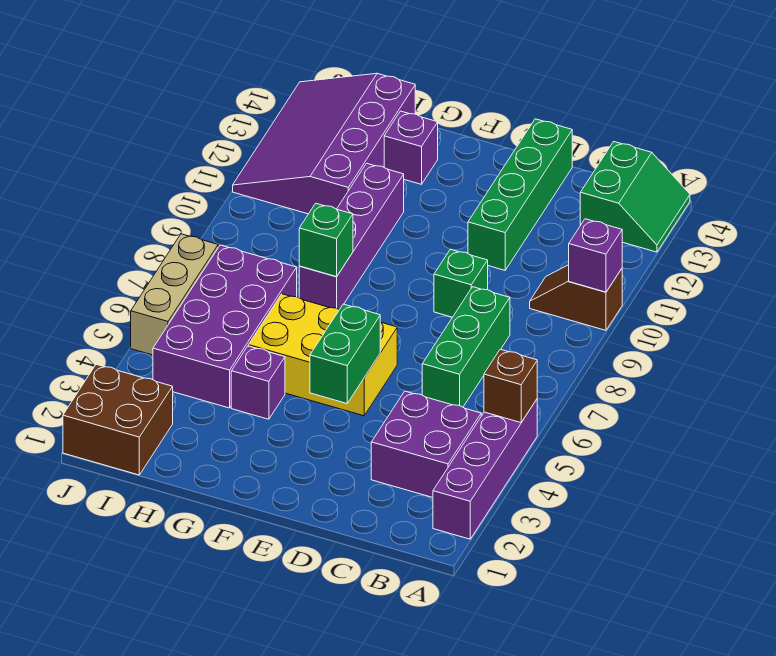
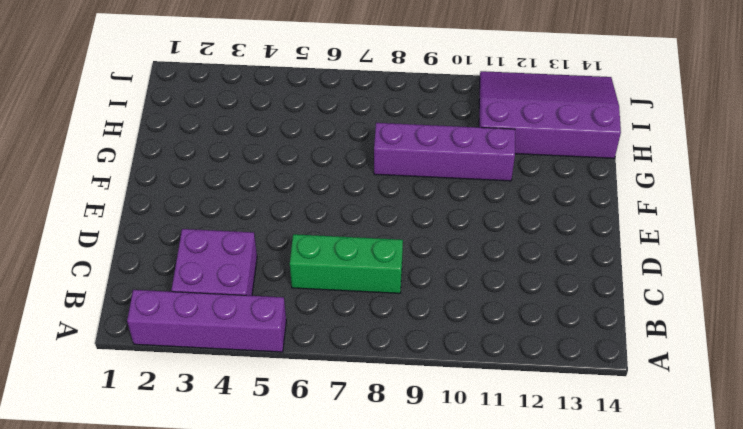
none -> brown slope A10:B10 level 1 top A
none -> green slope A13:B14 level 1 top B
none -> green brick D9 level 1

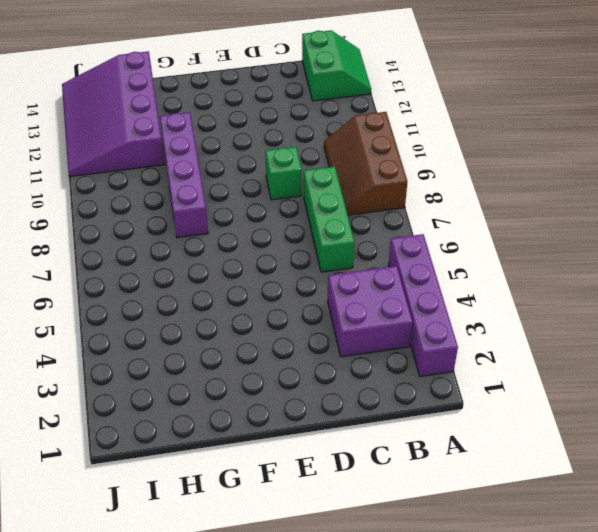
brown slope A8:B10 level 1 top A -> brown slope A10:B10 level 1 top A
none -> green brick D11:D14 level 1
none -> yellow brick E5:G6 level 1
none -> purple brick G4 level 1

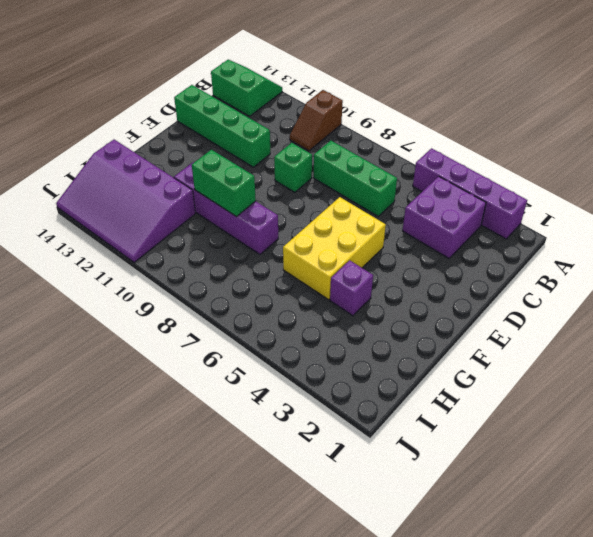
green brick G9:G10 level 2 -> green brick E4:E5 level 2
none -> purple brick G13 level 1
none -> purple brick H4:I7 level 1
none -> brown brick I1:J2 level 1

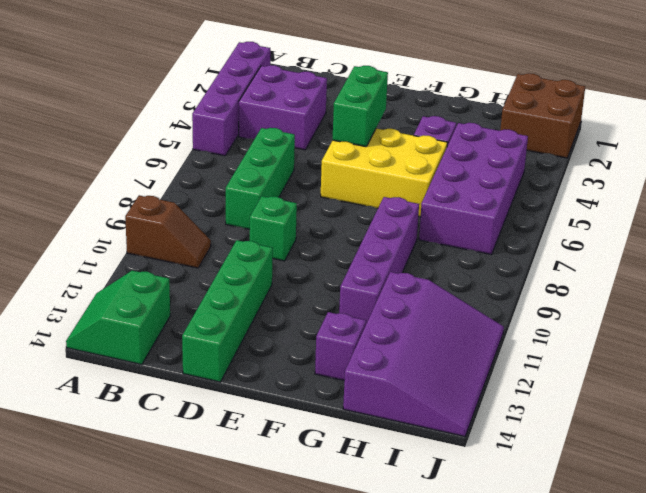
none -> tan brick J5:J7 level 1
none -> brown brick A5 level 2
none -> purple brick A10 level 2

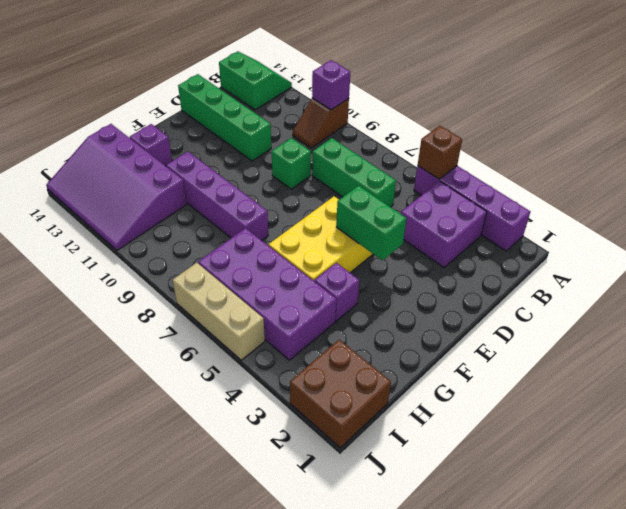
none -> green brick G8 level 2

